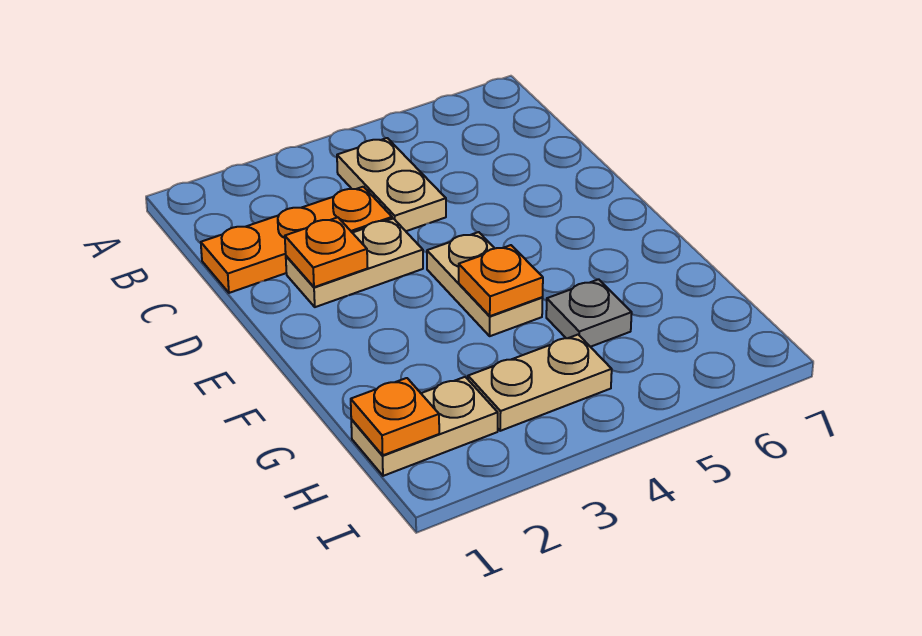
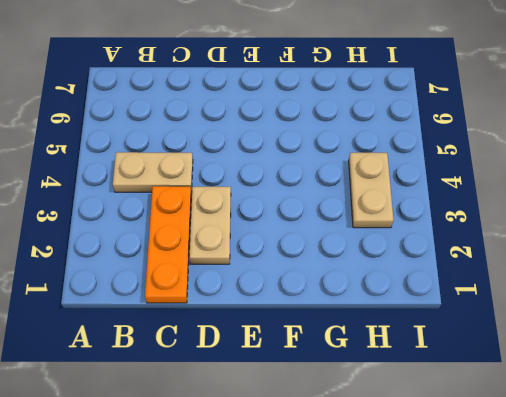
none -> tan plate E4:F4 level 1
none -> grey plate G5 level 1

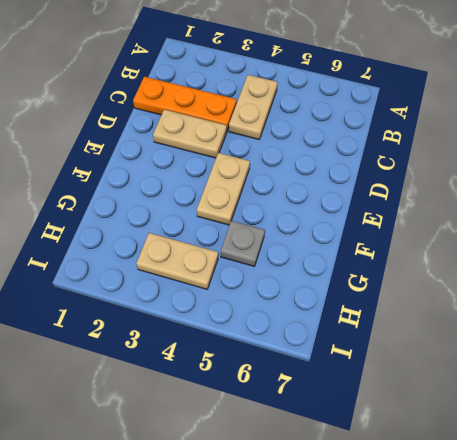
none -> tan plate H1:H2 level 1
none -> orange plate D2 level 2

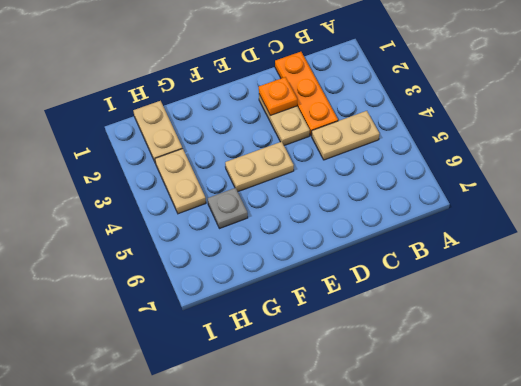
none -> orange plate F4 level 2
none -> orange plate H1 level 2

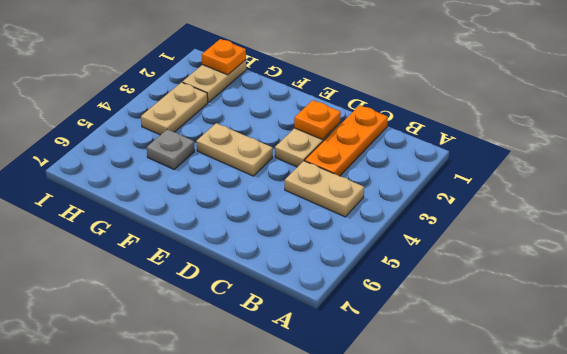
none -> orange plate F4 level 2

